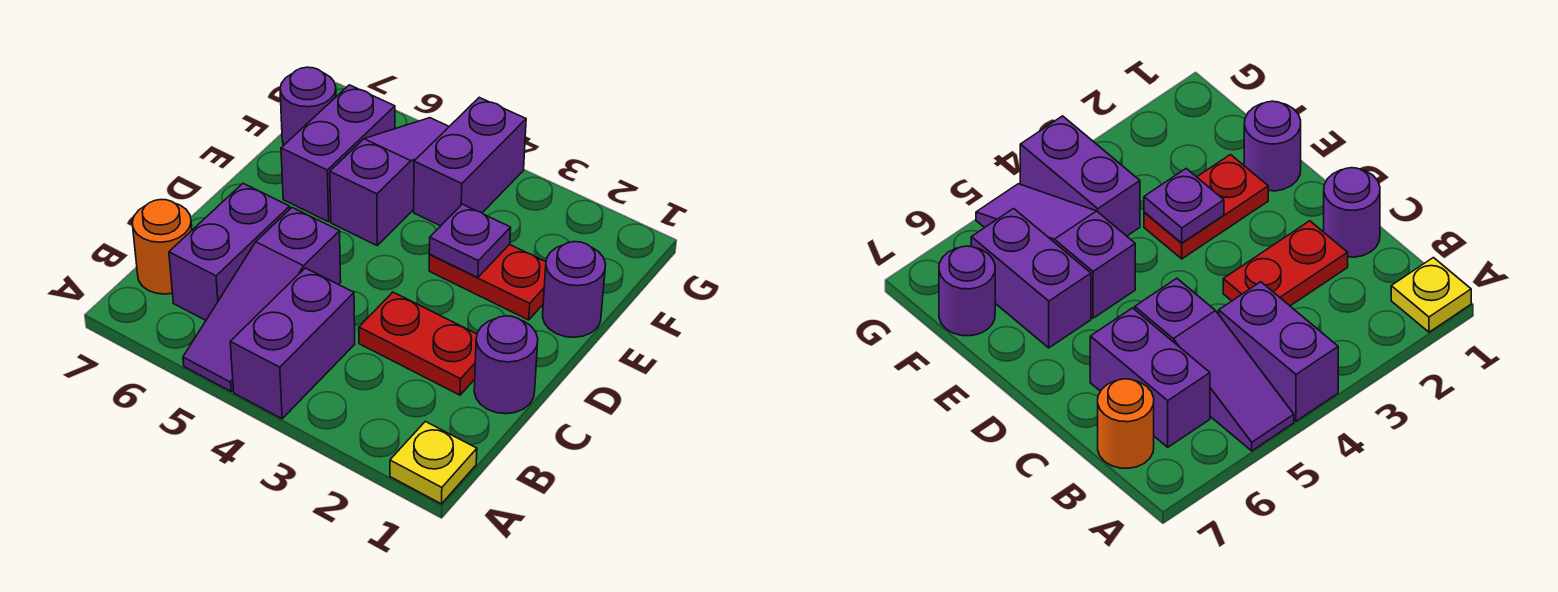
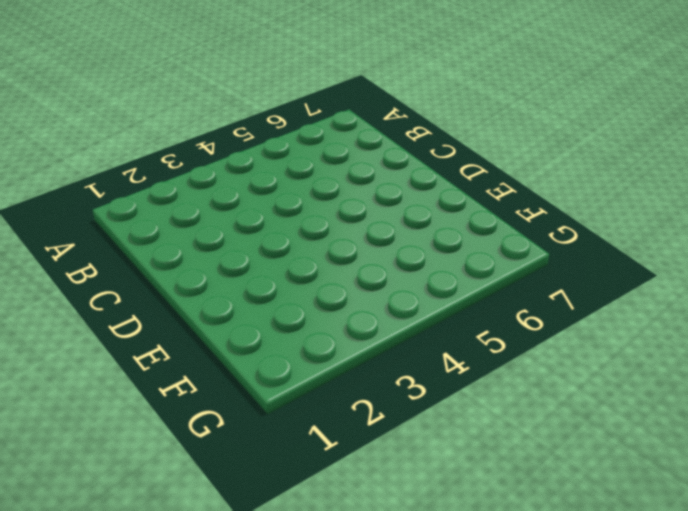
none -> yellow plate A1 level 1
none -> purple brick A4:B4 level 1
none -> purple slope A5:C5 level 1 top C

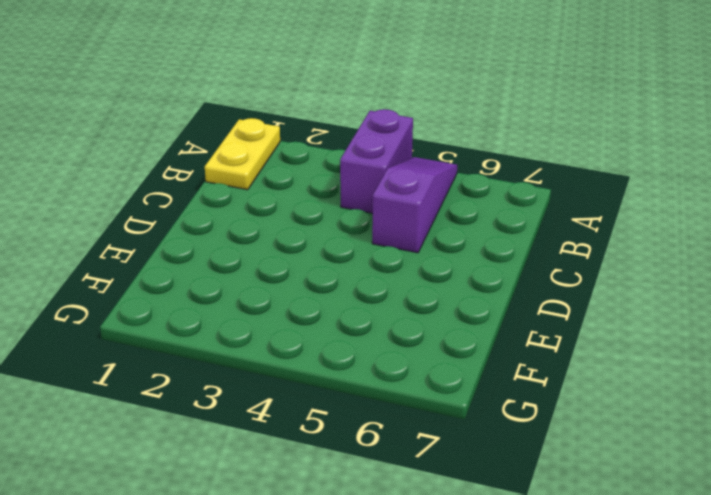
yellow plate A1:B1 level 1 -> yellow plate A1 level 1
none -> purple brick B6:C6 level 1
none -> orange round brick B7 level 1
none -> purple round brick C1 level 1

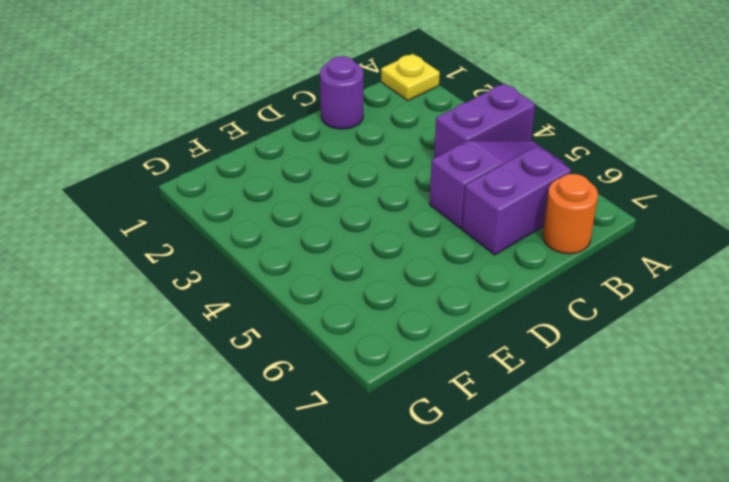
none -> red plate C2:C3 level 1
none -> purple round brick E1 level 1
none -> red plate E2:E3 level 1

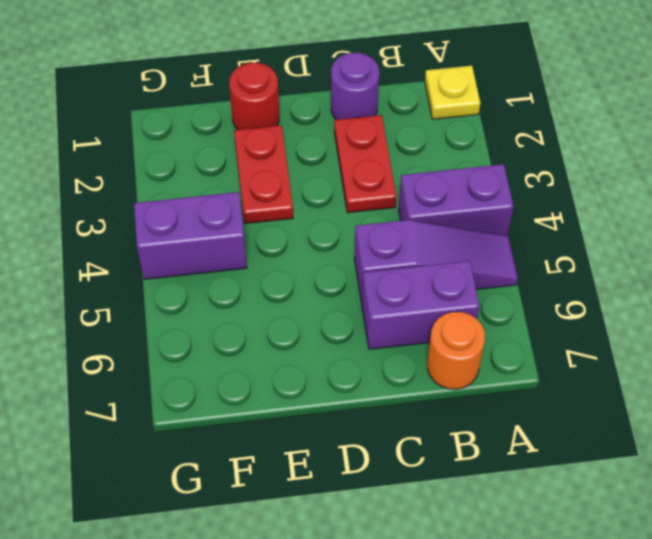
red round brick E1 level 1 -> purple round brick E1 level 1
none -> purple slope E5:G5 level 1 top E
none -> purple brick E6:F6 level 1
none -> purple round brick F7 level 1

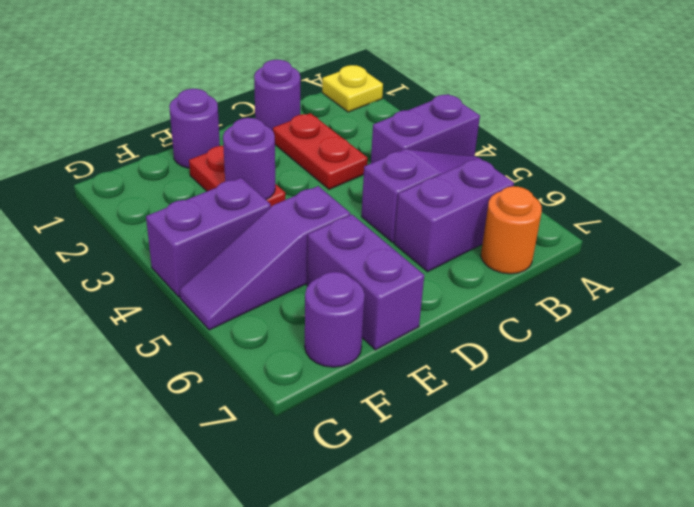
purple round brick E3 level 2 -> purple plate E3 level 2
purple brick E6:E7 level 1 -> purple brick E6:F6 level 1

